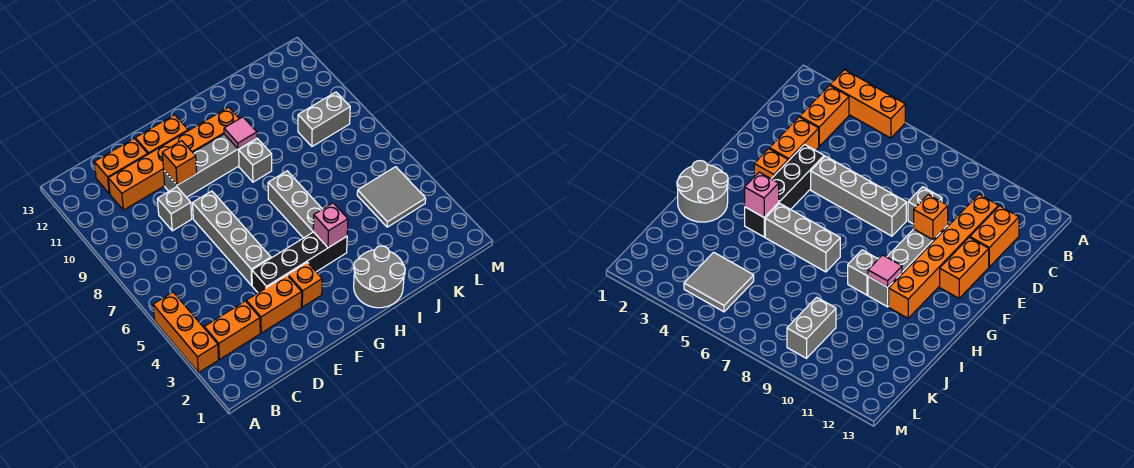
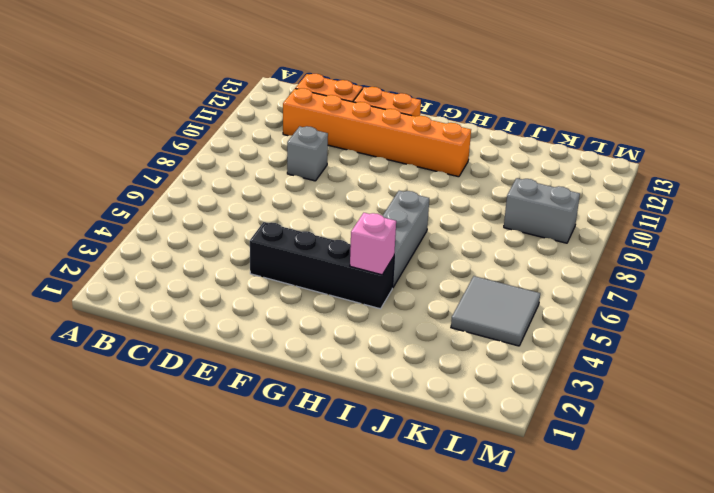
none -> orange brick A3:A5 level 1
none -> orange brick B3:C3 level 1
none -> orange brick D3:E3 level 1

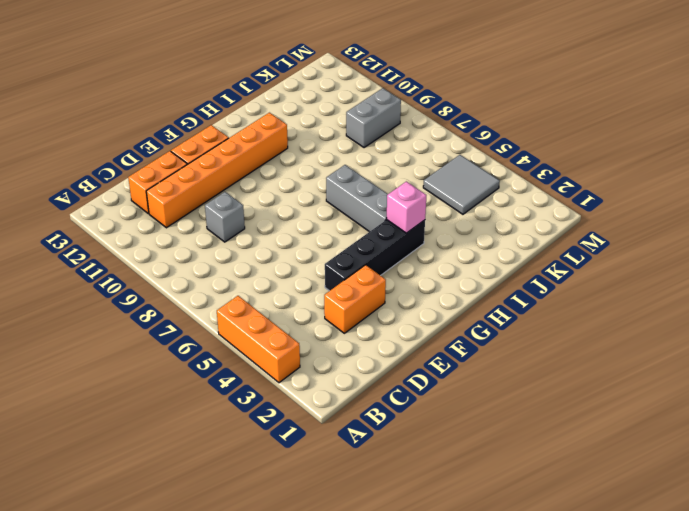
none -> orange brick B3:C3 level 1
none -> grey brick E5:E8 level 1
none -> grey brick E10:H10 level 1

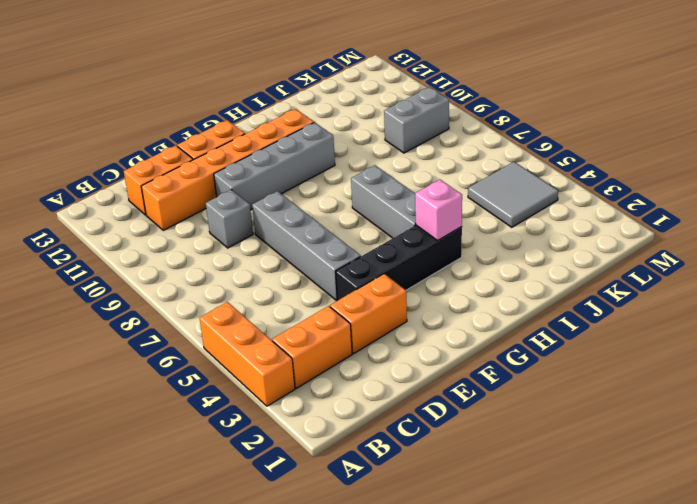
none -> orange brick F3 level 1
none -> grey round brick H1:I2 level 1
none -> grey brick H9 level 1

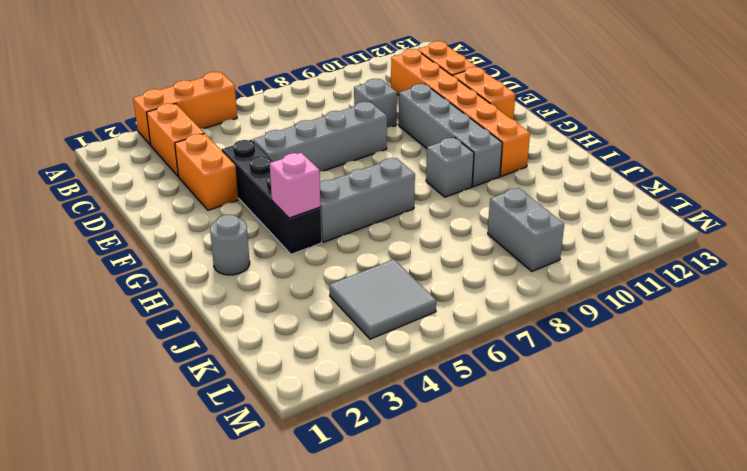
grey round brick H2 level 1 -> grey round brick H1:I2 level 1
none -> orange brick F3 level 1
none -> orange brick E10 level 2
none -> pink tile H10 level 2

